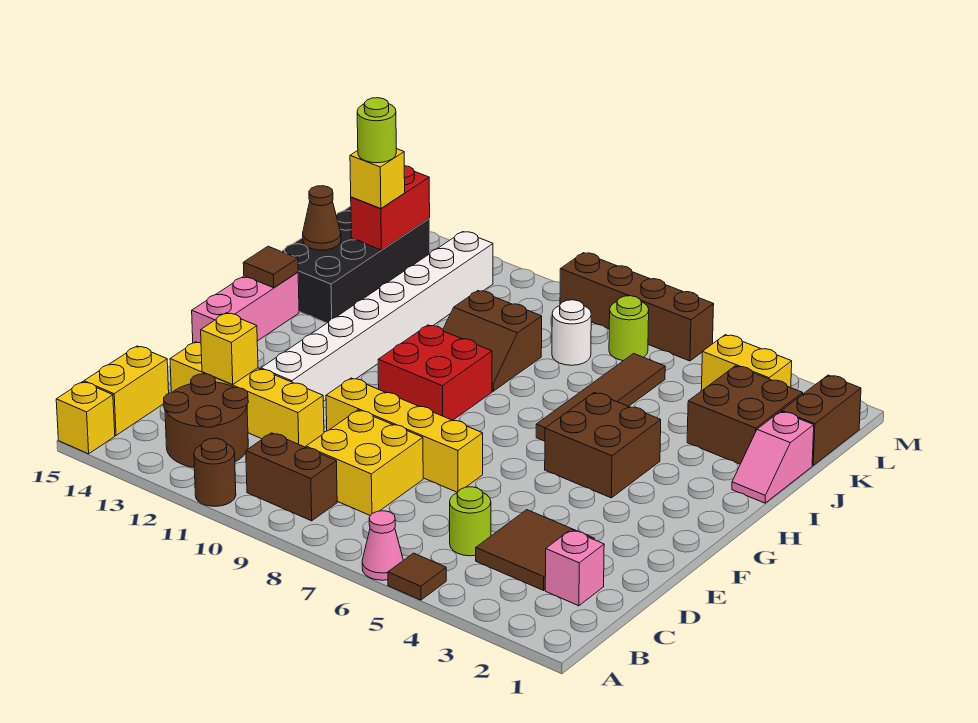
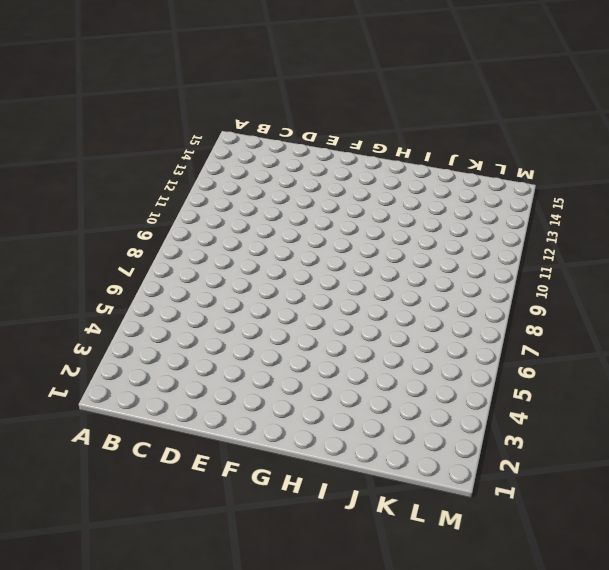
none -> brown tile A5 level 1
none -> pink cone A6 level 1
none -> brown round brick A11 level 1
none -> yellow brick A15 level 1

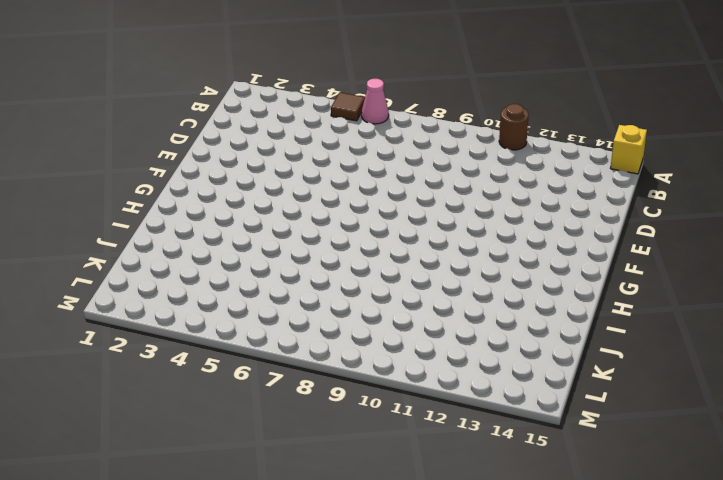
none -> brown brick B9:B10 level 1
none -> brown round brick B12:C13 level 1
none -> yellow brick B15:C15 level 1
none -> pink brick C2 level 1

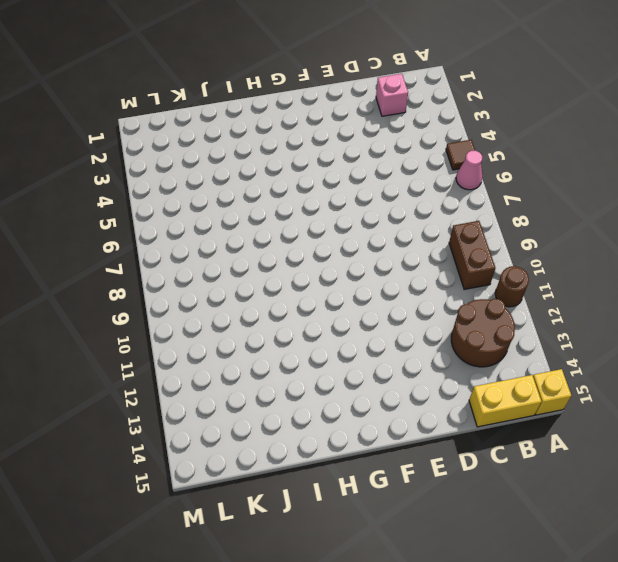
none -> brown tile C3:D4 level 1
none -> lime round brick C5 level 1
none -> yellow brick C8:D9 level 1
none -> yellow brick D11:D14 level 1

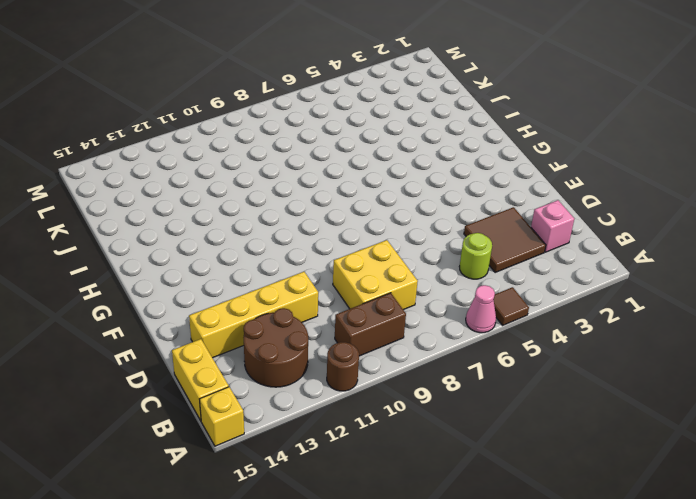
none -> yellow brick E7:E10 level 1
none -> white brick E12:L12 level 1
none -> pink brick F15:H15 level 1
none -> brown brick G4:H5 level 1

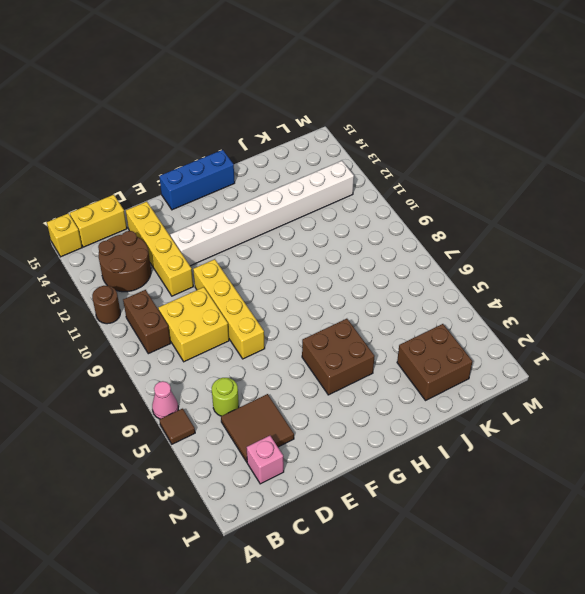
blue brick F15:H15 level 1 -> pink brick F15:H15 level 1
none -> red brick G9:H10 level 1
none -> brown tile H6:K6 level 1
none -> pink slope I1:J1 level 1 top J
none -> brown slope I9:J10 level 1 top J

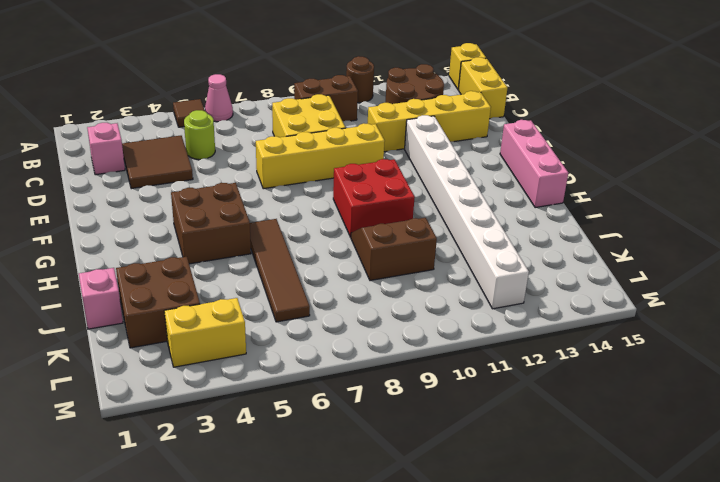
none -> black brick I14:L15 level 1
none -> brown brick K1:L1 level 1
none -> white round brick K8 level 1
none -> lime round brick L7 level 1

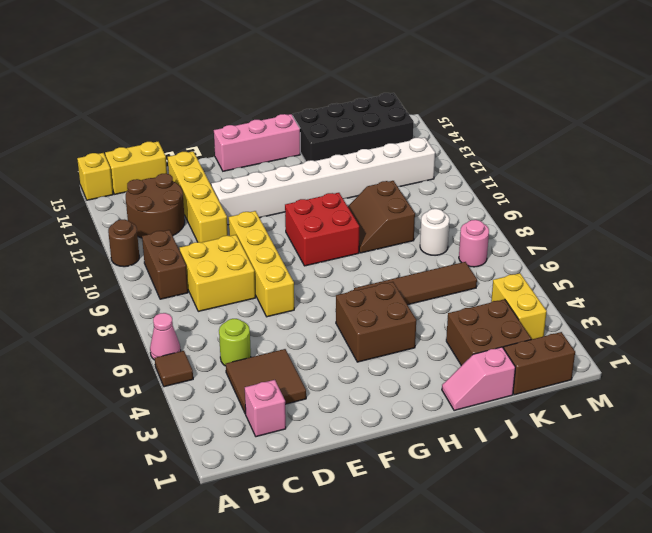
pink round brick L7 level 1 -> lime round brick L7 level 1
none -> brown brick M6:M9 level 1
none -> yellow brick D13 level 2
none -> brown tile H15 level 2
none -> brown cone J15 level 2

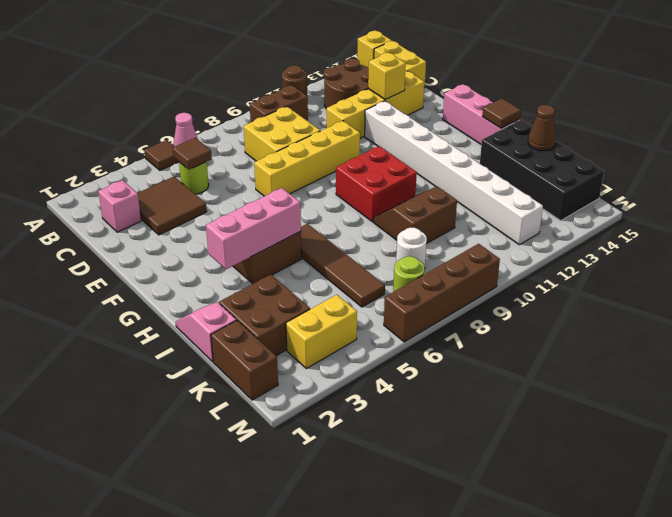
brown tile C5 level 2 -> none
pink brick H3:H5 level 2 -> none
none -> red brick K14:L14 level 2
none -> yellow brick K14 level 3
none -> lime round brick K14 level 4

